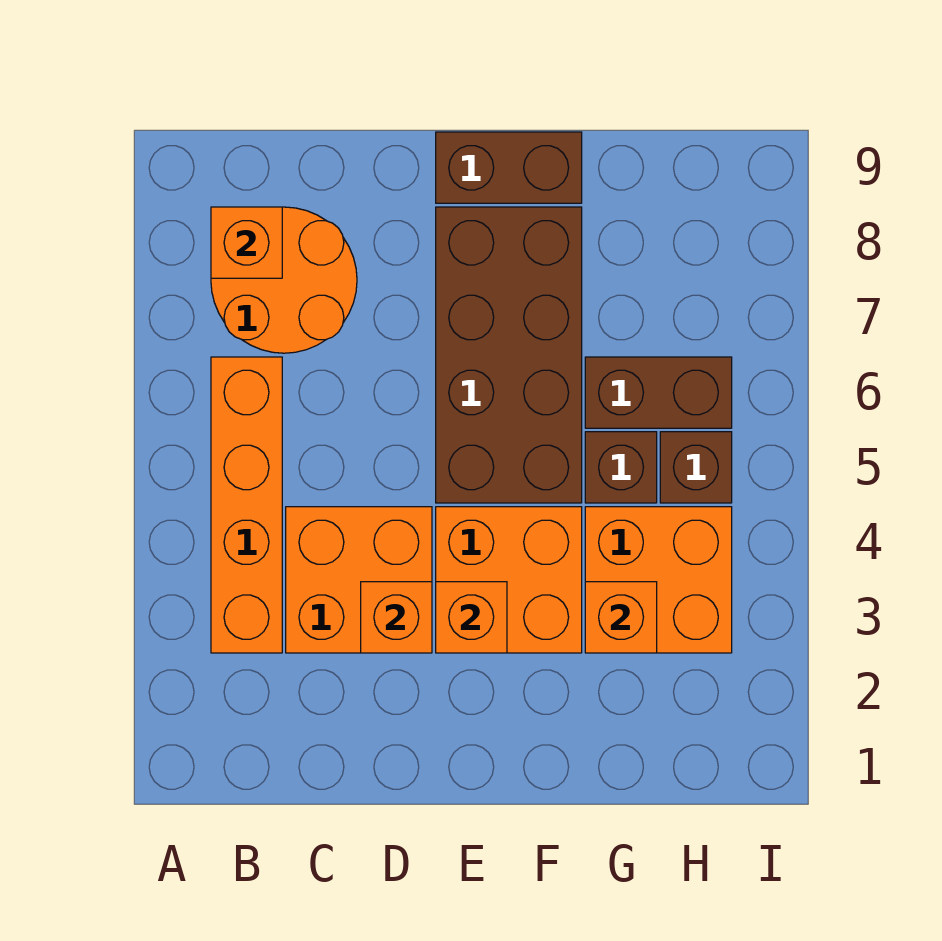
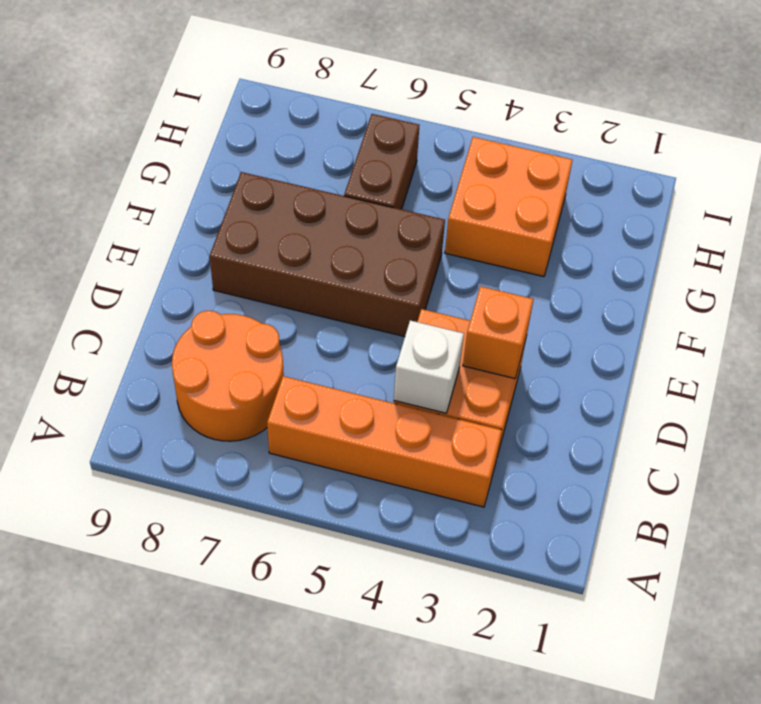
white brick C4 level 2 -> none
none -> orange brick E3:F4 level 1
none -> brown brick E9:F9 level 1
none -> brown brick G5 level 1

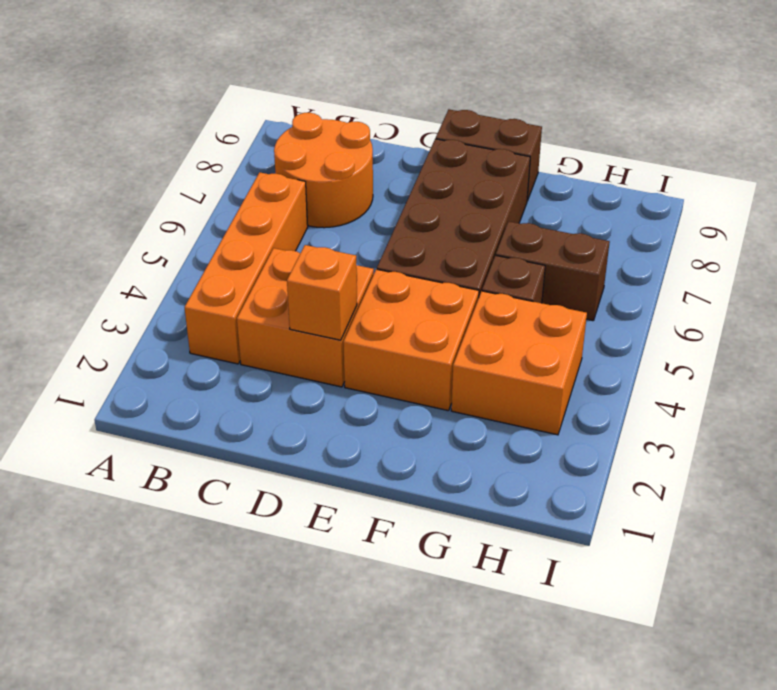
none -> brown brick H5 level 1
none -> orange brick B8 level 2
none -> orange brick E3 level 2

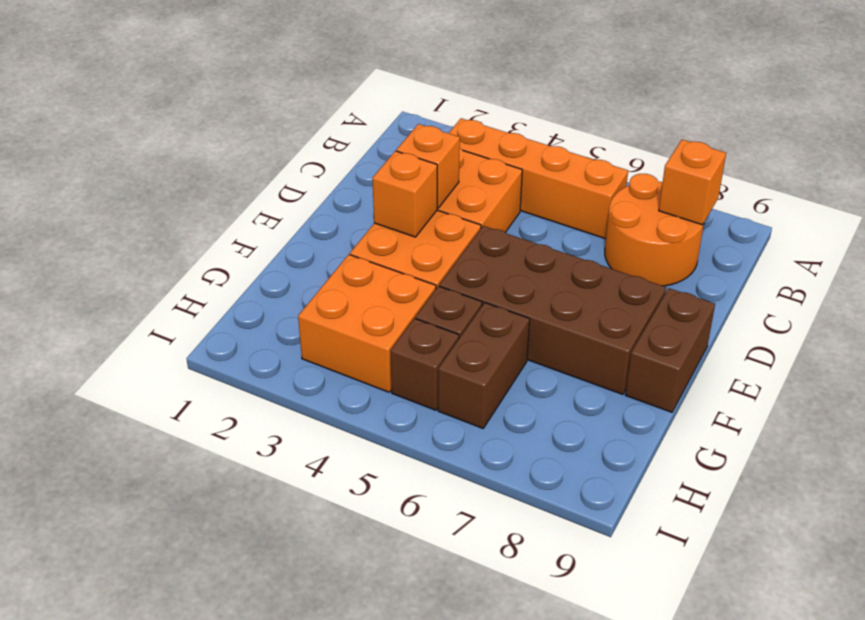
none -> orange brick G3 level 2

